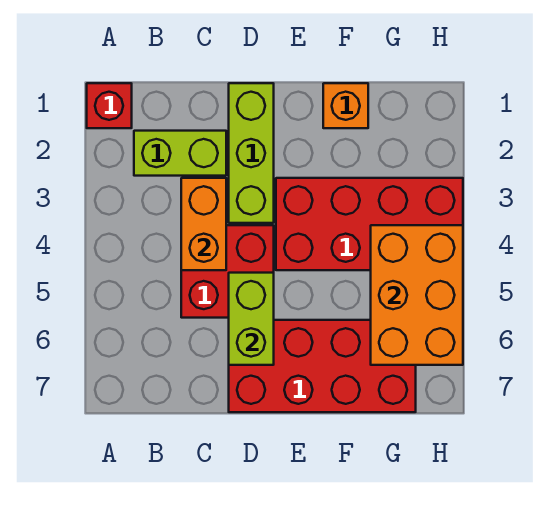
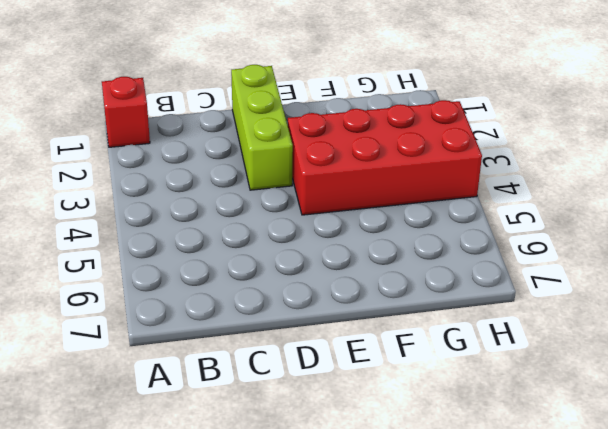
none -> lime brick B2:C2 level 1
none -> red brick C4:D5 level 1

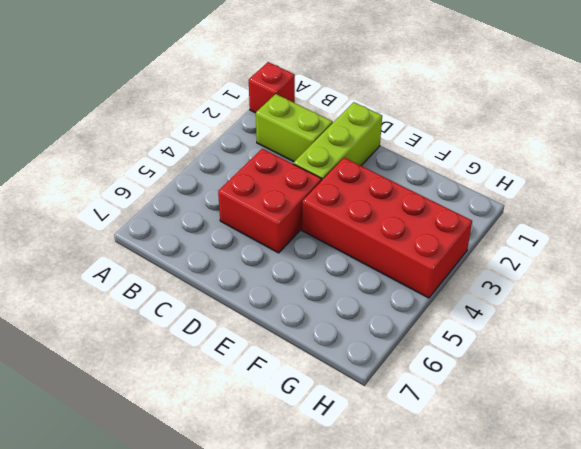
none -> red brick D6:G7 level 1
none -> orange brick F1 level 1

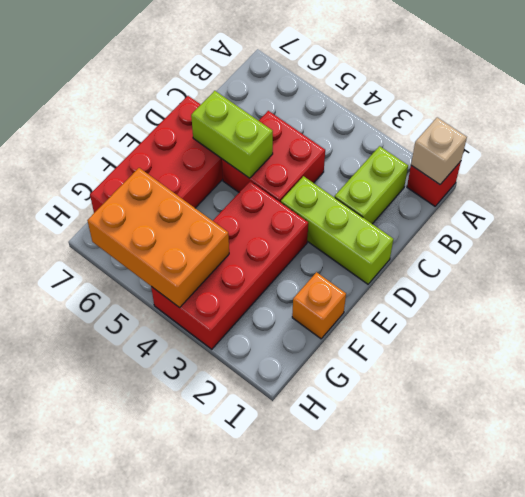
tan brick A1 level 2 -> none
none -> orange brick C3:C4 level 2

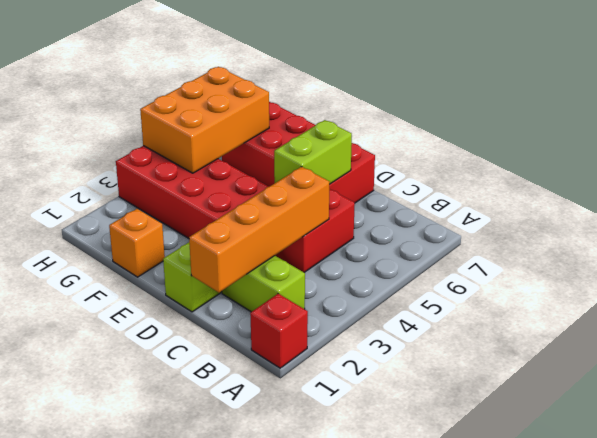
orange brick C1:C4 level 2 -> orange brick C3:C4 level 2

